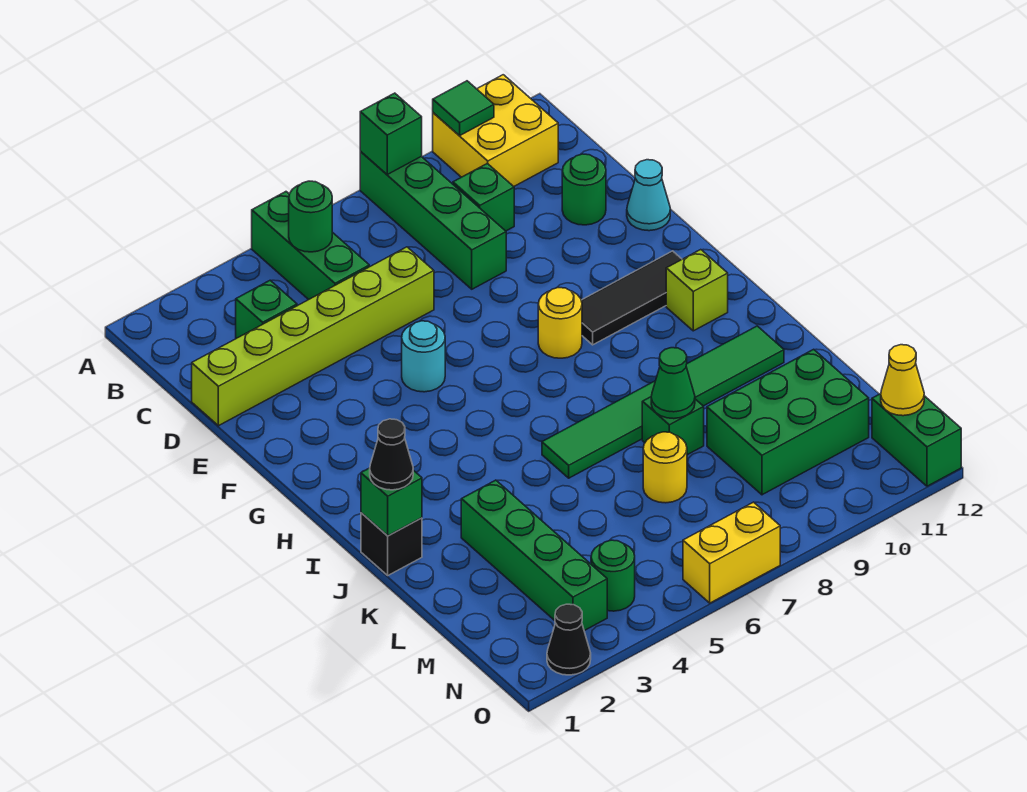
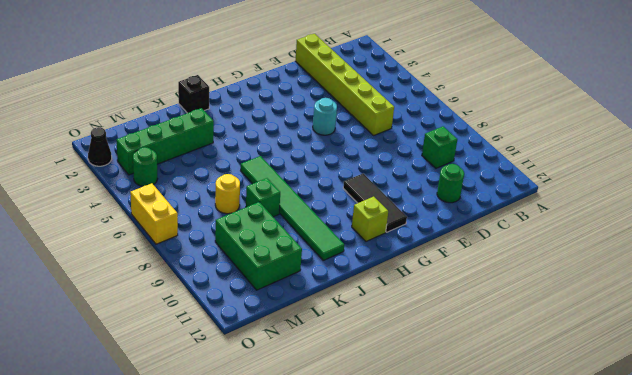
none -> green brick A5:C5 level 1
none -> green brick A8:D8 level 1
none -> yellow brick A10:B11 level 1

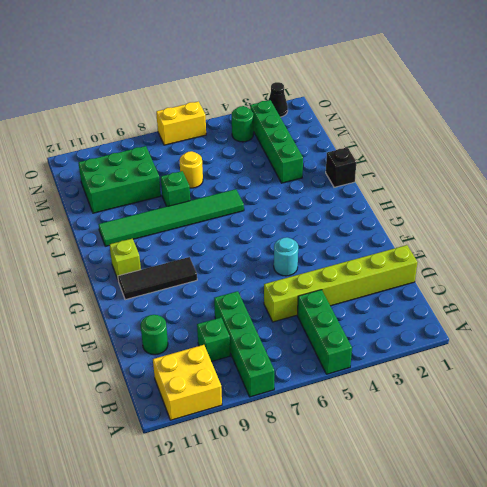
none -> green brick C3 level 1
none -> cyan cone E12 level 1
none -> yellow round brick G8 level 1

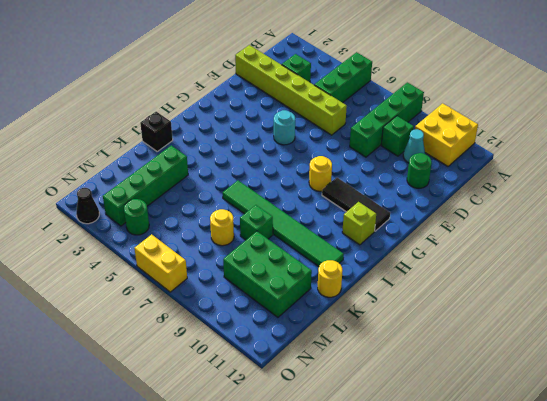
cyan cone C10 level 1 -> cyan cone E12 level 1
yellow round brick K12 level 1 -> none
none -> green brick N12:O12 level 1
none -> green brick A8 level 2
none -> green tile A10 level 2

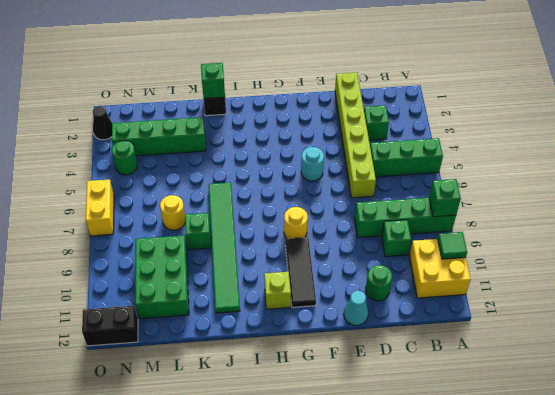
black brick N12:O12 level 1 -> green brick N12:O12 level 1
none -> green round brick B5 level 2
none -> green cone K8 level 2
none -> yellow cone N12 level 2

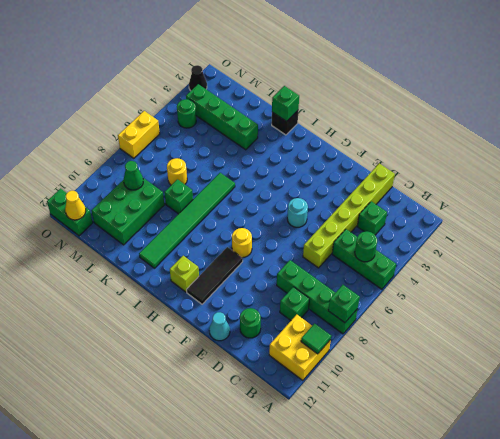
green cone M9 level 2 -> green cone K8 level 2
none -> black cone J1 level 3

